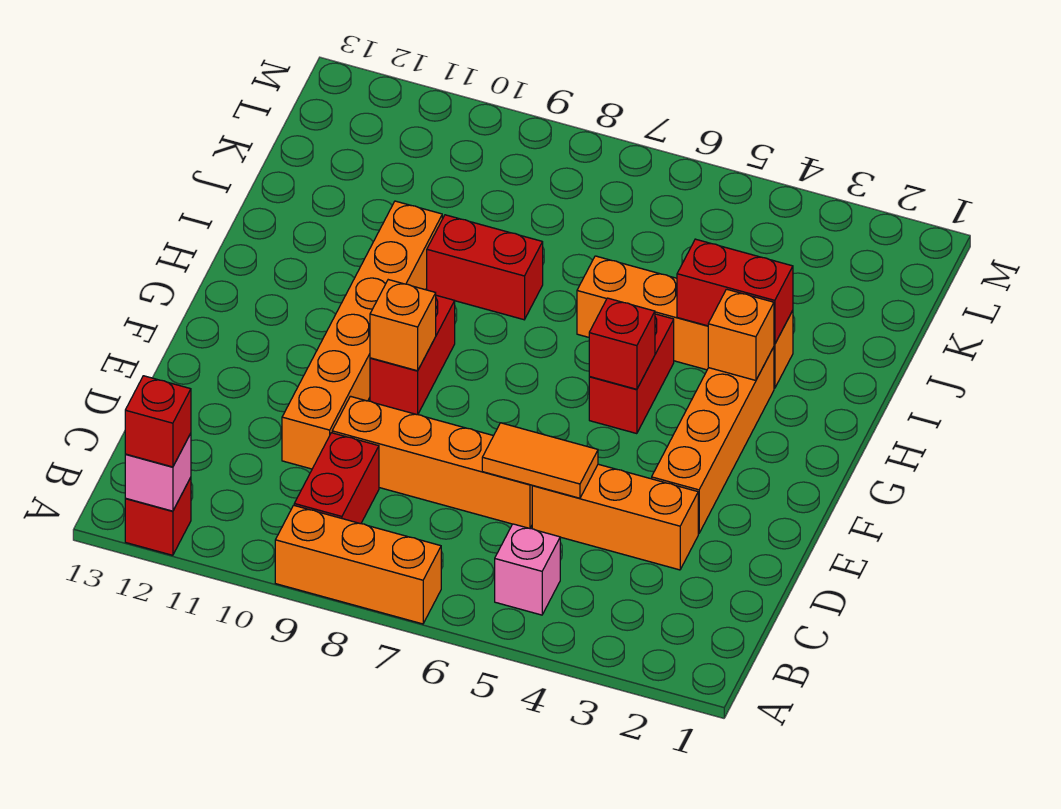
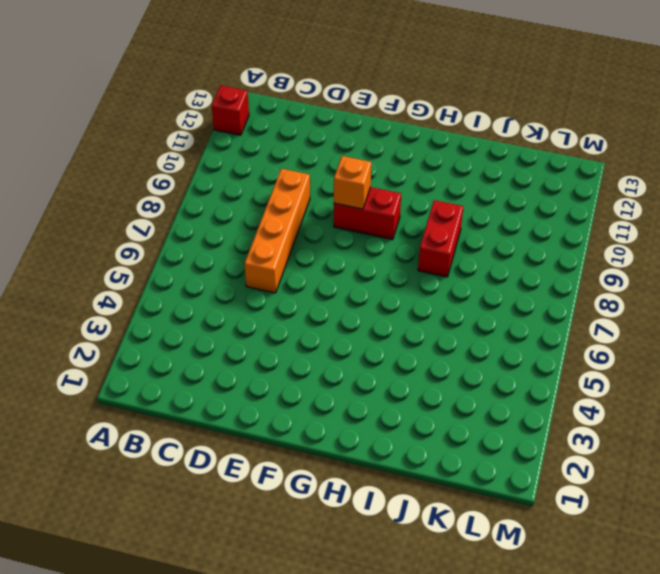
none -> orange brick A7:A9 level 1
none -> pink brick B5 level 1
none -> red brick B9:C9 level 1

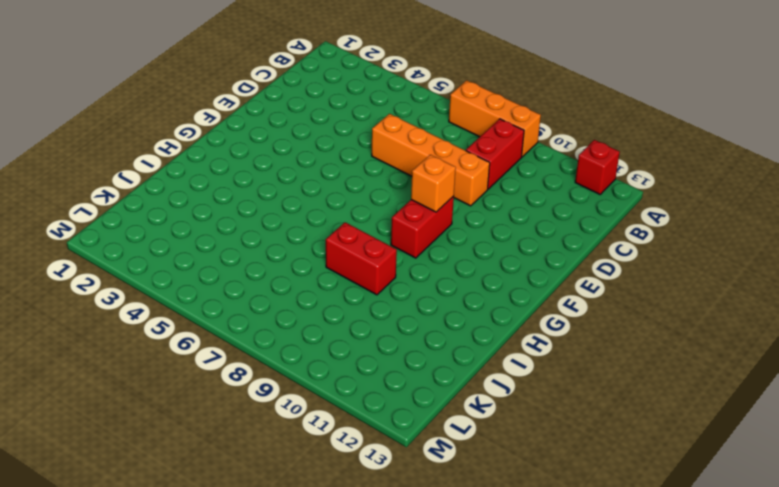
none -> pink brick B5 level 1
none -> orange brick D3:D5 level 1
none -> orange brick D10:I10 level 1

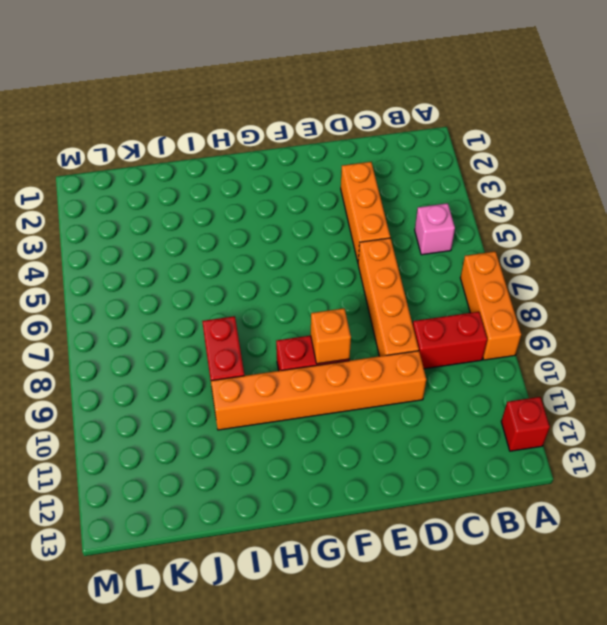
none -> orange brick E3:H3 level 1
none -> red brick G5:H5 level 1
none -> orange brick I3:I6 level 1

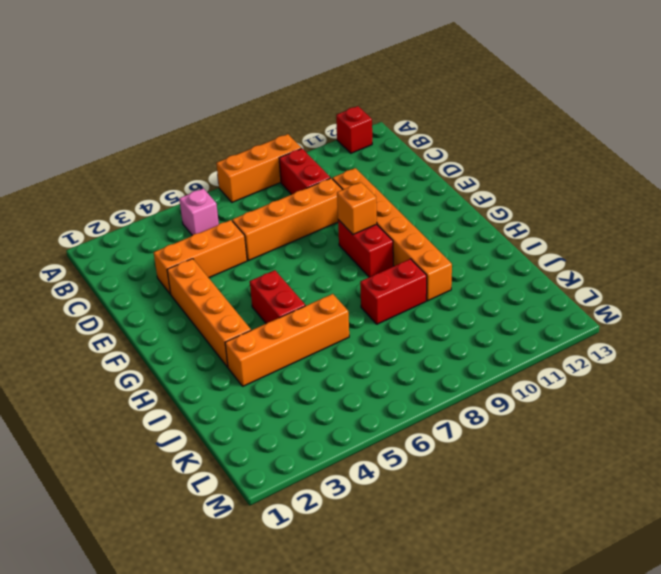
none -> pink brick A12 level 2
none -> orange tile D5:D6 level 2
none -> red brick G5 level 2

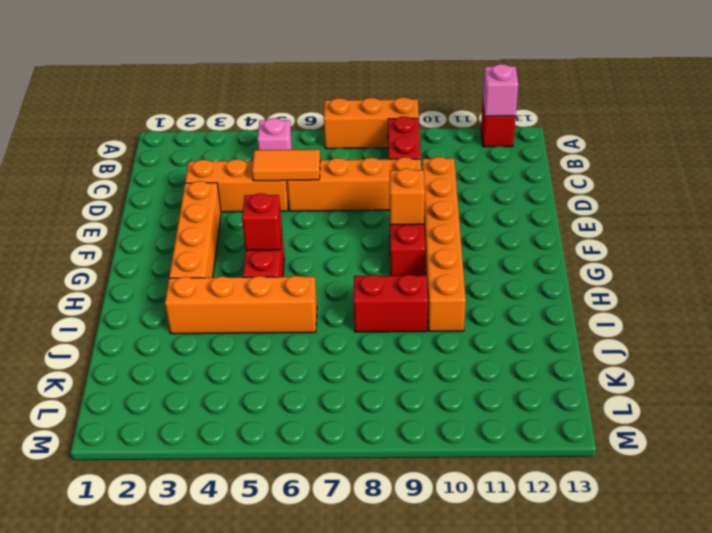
none -> orange brick H3 level 2
none -> red brick I3:I4 level 2
none -> red brick A12 level 3

